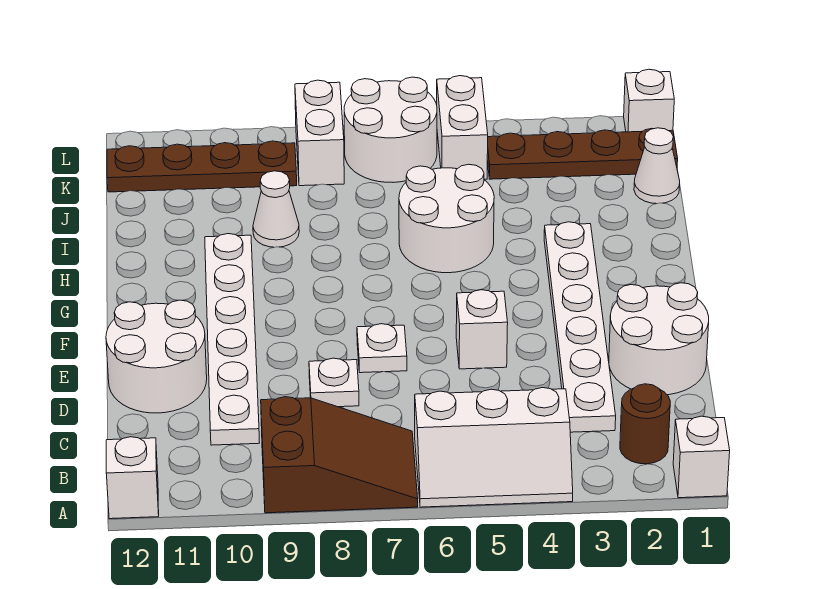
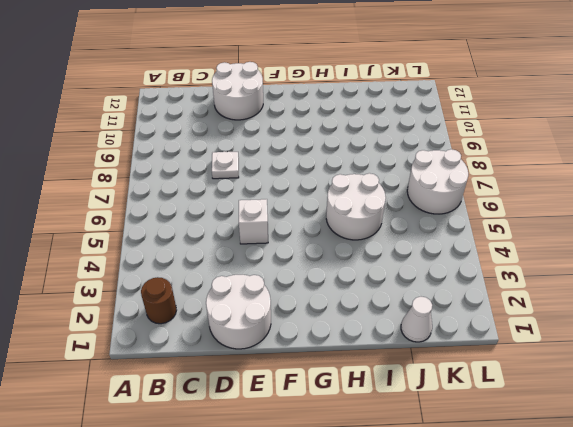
none -> white brick A1 level 1
none -> white slope A4:B6 level 1 top B
none -> brown slope A7:B9 level 1 top 9

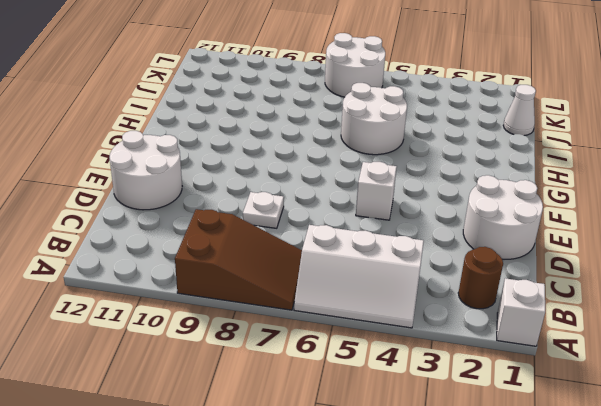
none -> white brick A12 level 1
none -> white plate C3:H3 level 1
none -> white plate C10:H10 level 1

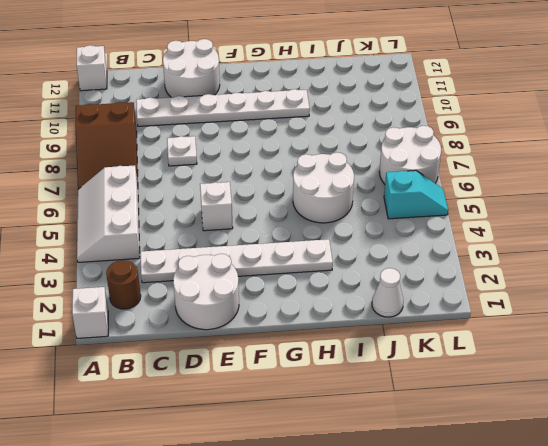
cyan slope K5:L5 level 1 top K -> white brick K5:L5 level 1
none -> white plate E7 level 1
none -> white cone I9 level 1
none -> brown plate K1:K4 level 1

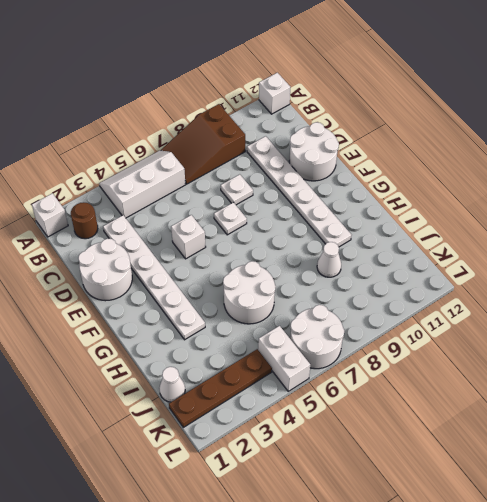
none -> white brick K8:L8 level 1
none -> brown plate K9:K12 level 1
none -> white brick L1 level 1

